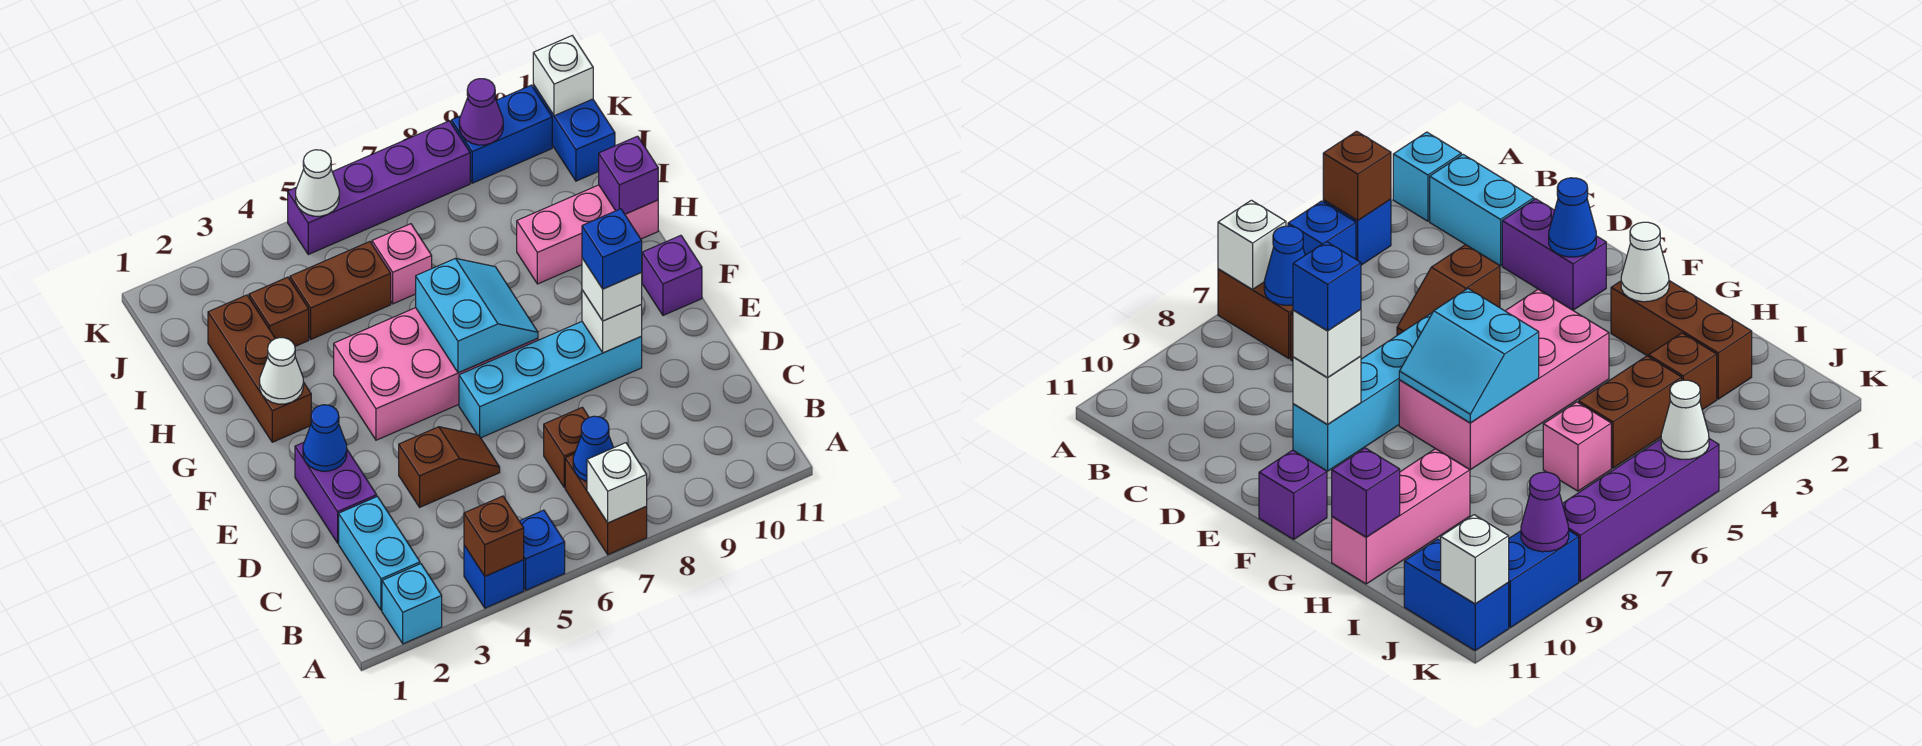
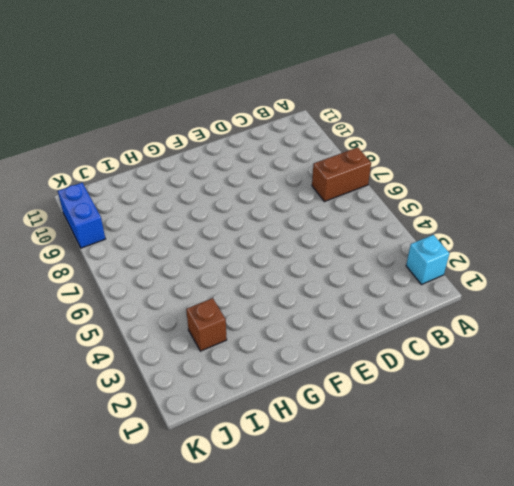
none -> blue brick A4 level 1
none -> blue brick A5 level 1
none -> cyan brick B2:C2 level 1
none -> brown brick C7 level 1

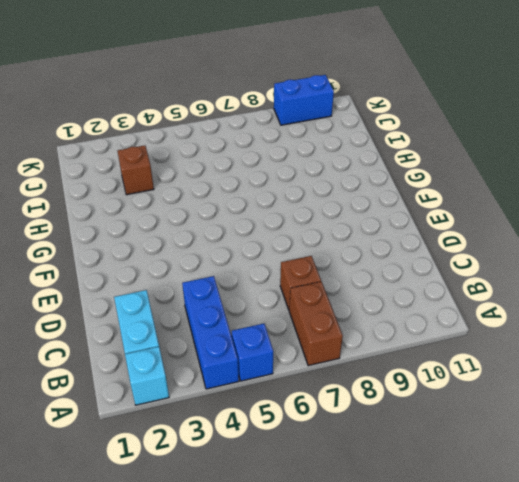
blue brick A4:C4 level 1 -> blue brick A4 level 1
none -> purple brick D2:E2 level 1
none -> brown slope D4:D5 level 1 top 4
none -> cyan brick E6:E9 level 1
none -> pink brick F4:G7 level 1

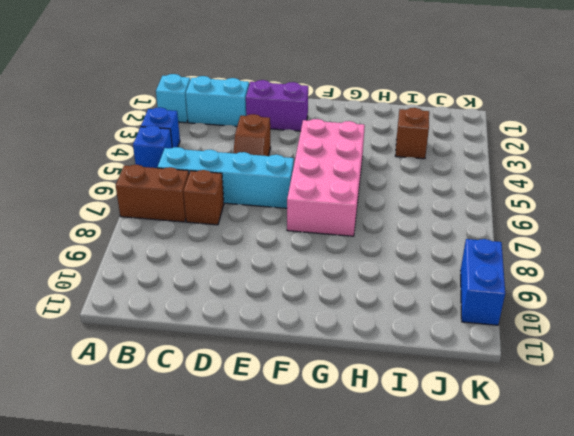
cyan brick B6:E6 level 1 -> cyan brick E6:E9 level 1
none -> purple brick F11 level 1
none -> brown brick G2:I2 level 1
none -> pink brick H9:H11 level 1
none -> brown brick I4:I5 level 1

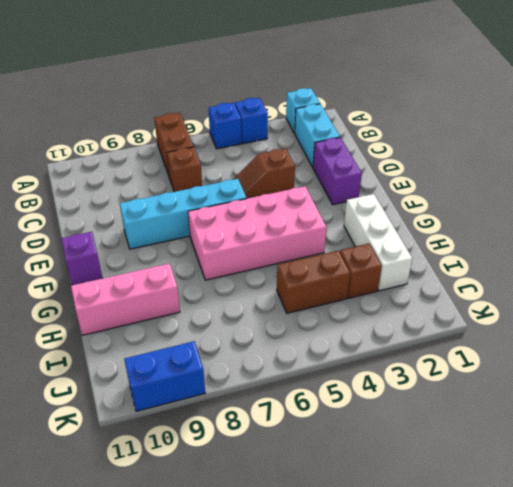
white brick G2:I2 level 1 -> brown brick G2:I2 level 1
none -> pink brick I6 level 1
none -> blue brick J11:K11 level 1
none -> purple brick K5:K8 level 1
none -> brown brick A4 level 2

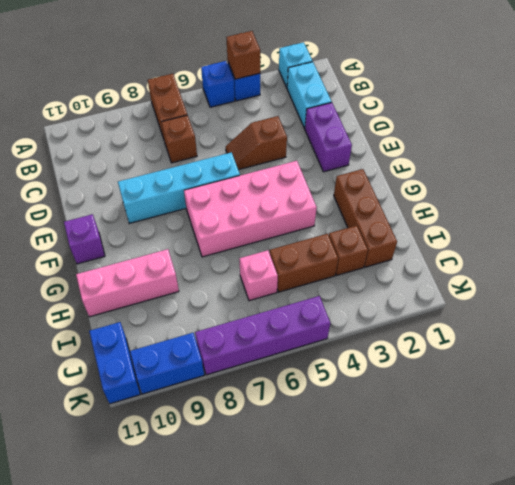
none -> white brick A7 level 2
none -> blue cone B7 level 2
none -> blue cone E2 level 2
none -> white brick E9 level 2

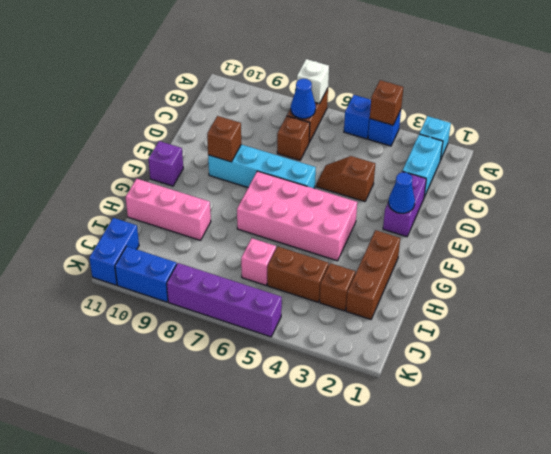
brown brick E9 level 2 -> white brick E9 level 2
none -> cyan slope F6:G7 level 2 top 6
none -> white cone G2 level 2
none -> purple brick H11 level 2
none -> white cone K5 level 2

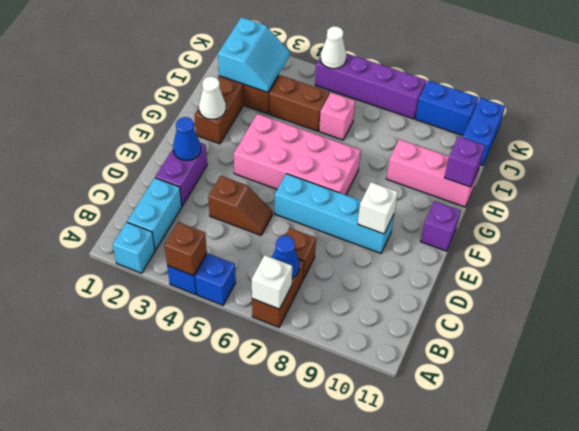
cyan slope I2:J3 level 2 top 2 -> cyan slope F6:G7 level 2 top 6
none -> purple cone K9 level 2
none -> white brick K11 level 2
none -> white brick E9 level 3
none -> blue brick E9 level 4

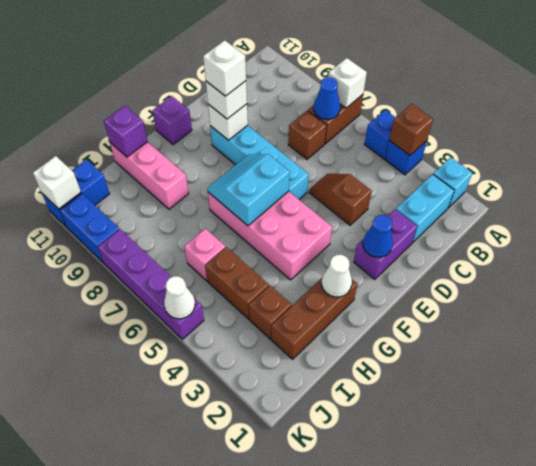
white brick E9 level 4 -> blue brick E9 level 4
none -> purple cone K9 level 2

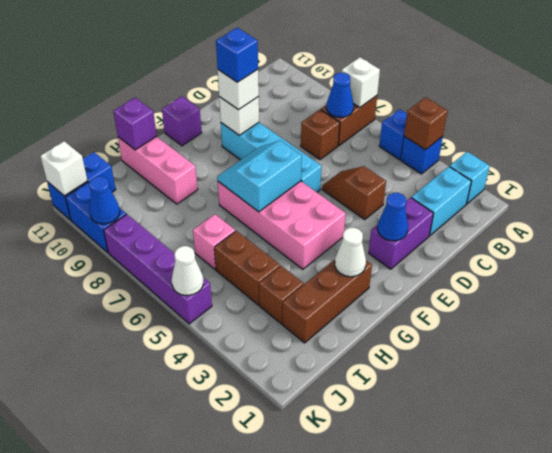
blue cone K9 level 2 -> purple cone K9 level 2

